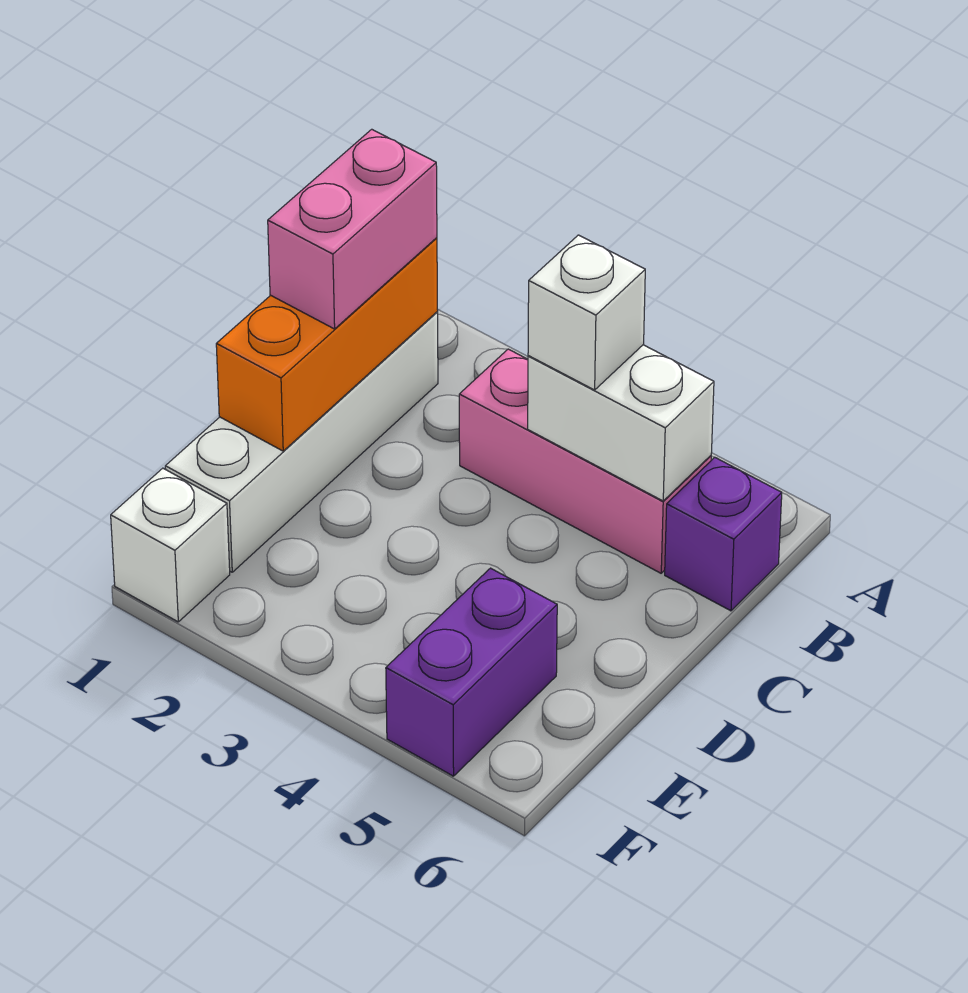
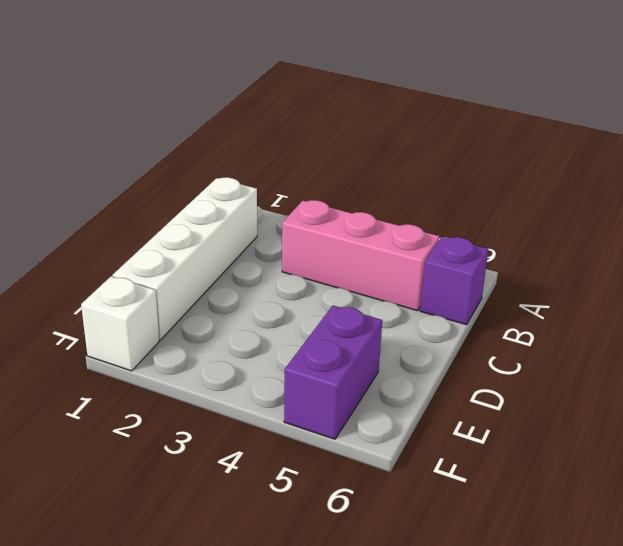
none -> orange brick B1:D1 level 2
none -> white brick B4:B5 level 2

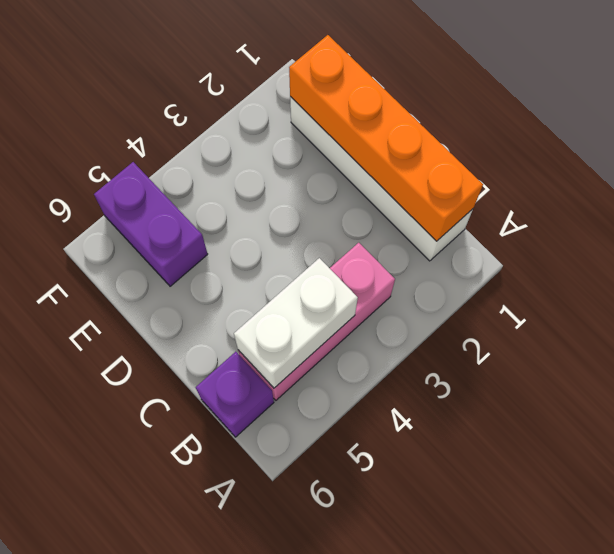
orange brick B1:E1 level 2 -> orange brick B1:D1 level 2
none -> white brick F1 level 1
none -> pink brick B1:C1 level 3

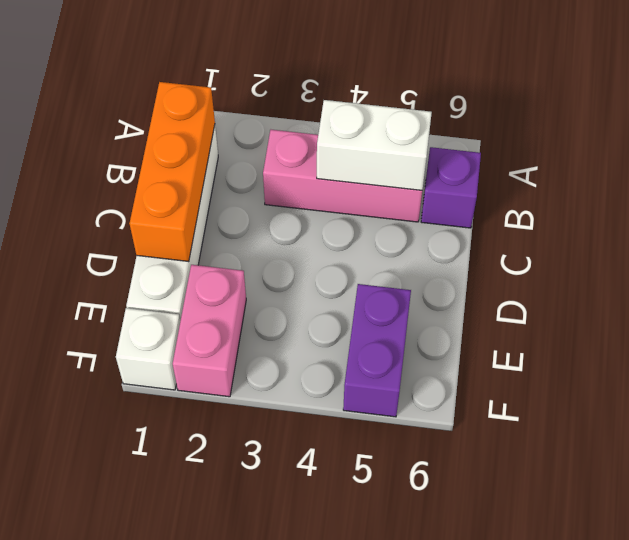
pink brick E2:F2 level 1 -> pink brick B1:C1 level 3
none -> white brick B4 level 3

